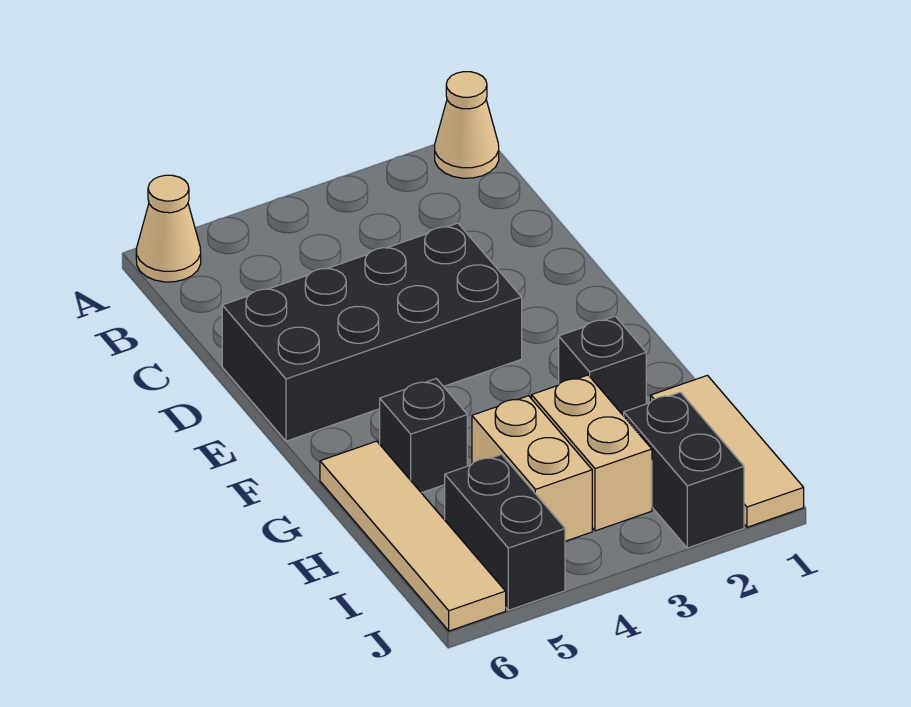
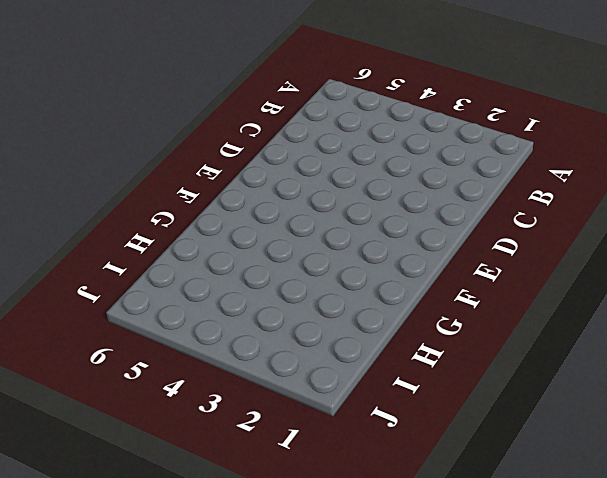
none -> tan cone A1 level 1
none -> tan cone A6 level 1

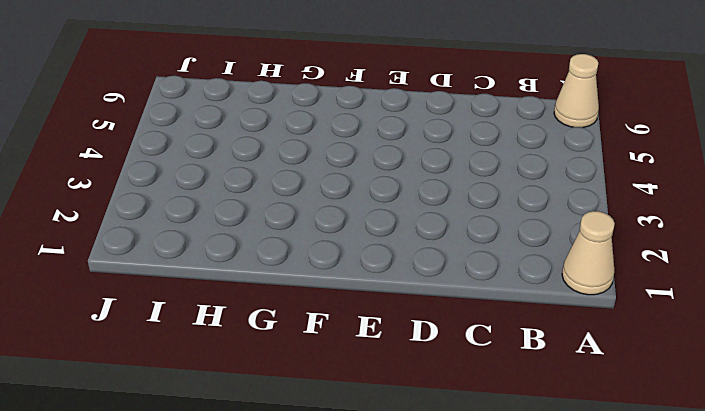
none -> black brick D3:E6 level 1
none -> black brick G2 level 1

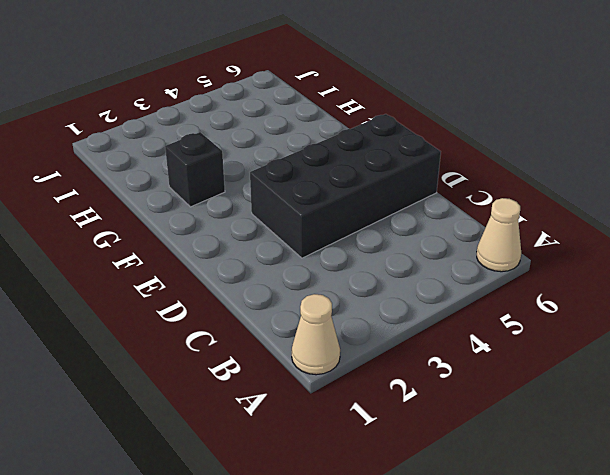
none -> black brick G5 level 1
none -> tan tile G6:J6 level 1

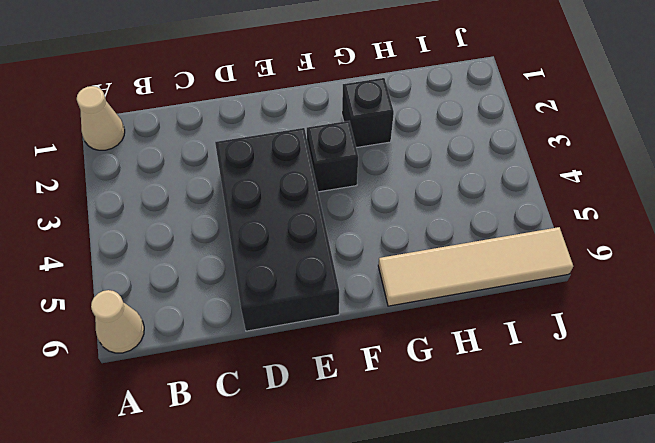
black brick F3 level 1 -> black brick G5 level 1
none -> tan tile H1:J1 level 1
none -> tan brick H3:I3 level 1

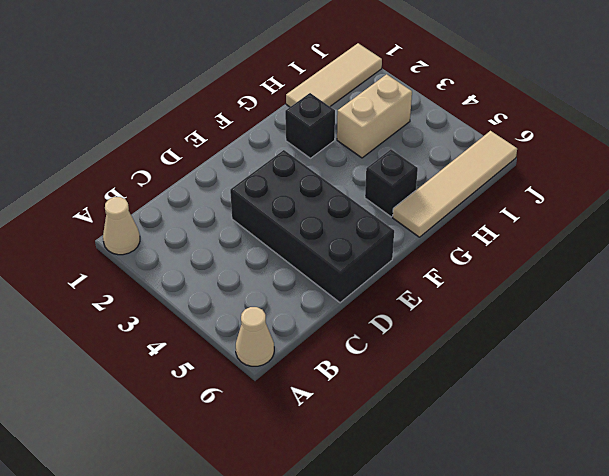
none -> tan brick H4:I4 level 1
none -> black brick I2:J2 level 1

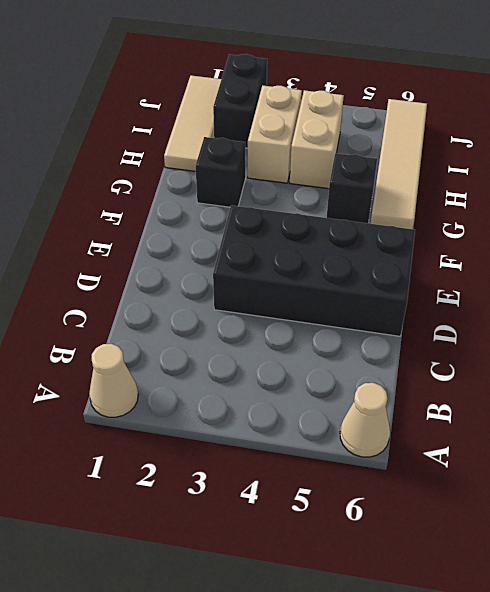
none -> black brick I5:J5 level 1

